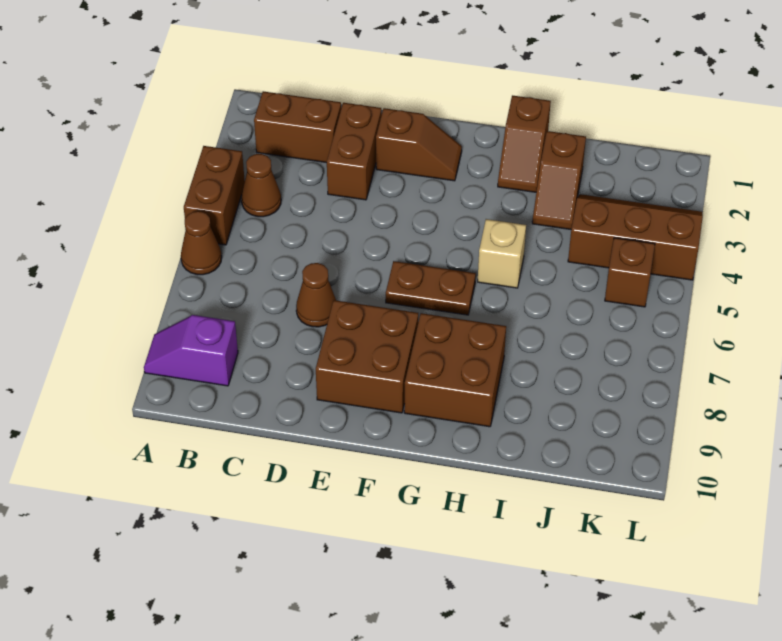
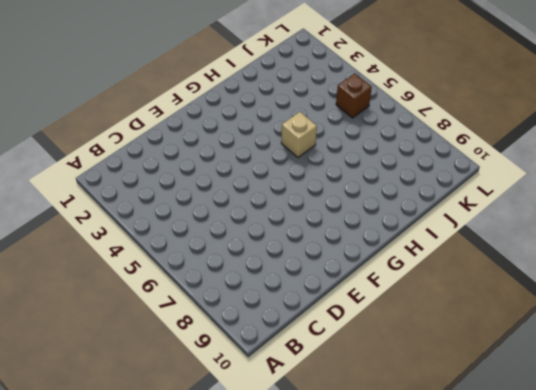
none -> brown brick A4:A5 level 1
none -> brown cone A6 level 1
none -> purple slope A9:B9 level 1 top B

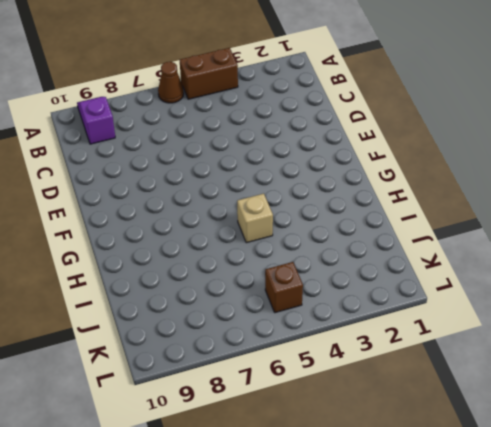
none -> brown brick B2:C2 level 1
none -> brown cone B4 level 1
none -> brown brick D2:D3 level 1

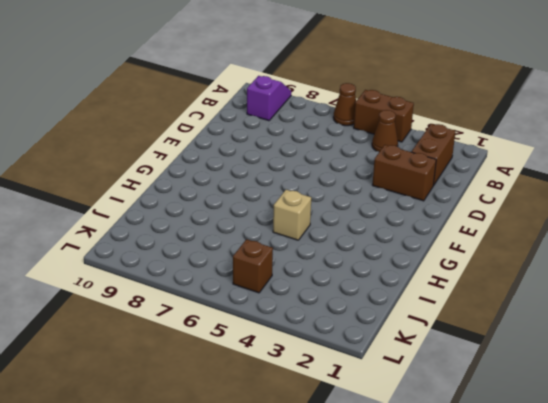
none -> brown cone D7 level 1
none -> brown slope E2:F2 level 1 top E
none -> brown brick E8:F9 level 1

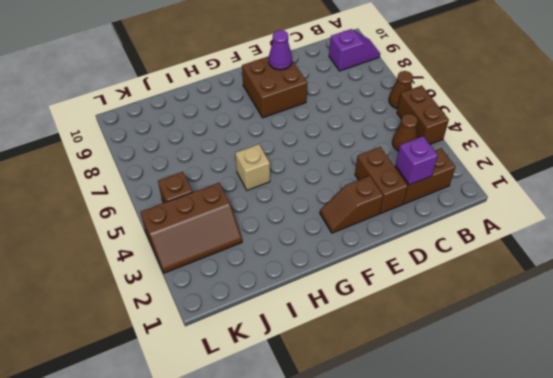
purple brick C2 level 2 -> none
purple cone E9 level 2 -> none
none -> brown cone D7 level 1
none -> brown plate F6:G6 level 1
none -> brown brick G8:H9 level 1

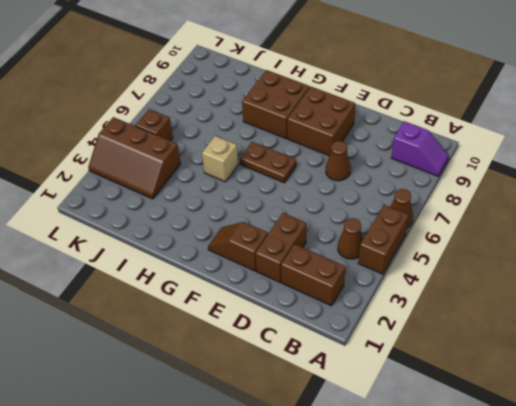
none -> brown slope H1:H2 level 1 top 1
none -> brown slope I2:I3 level 1 top 2

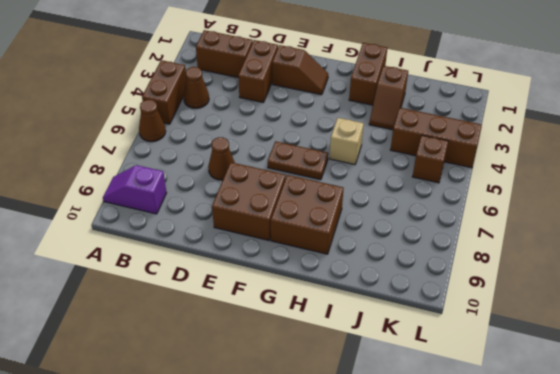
brown brick H1:H2 level 1 -> brown slope H1:H2 level 1 top 1

